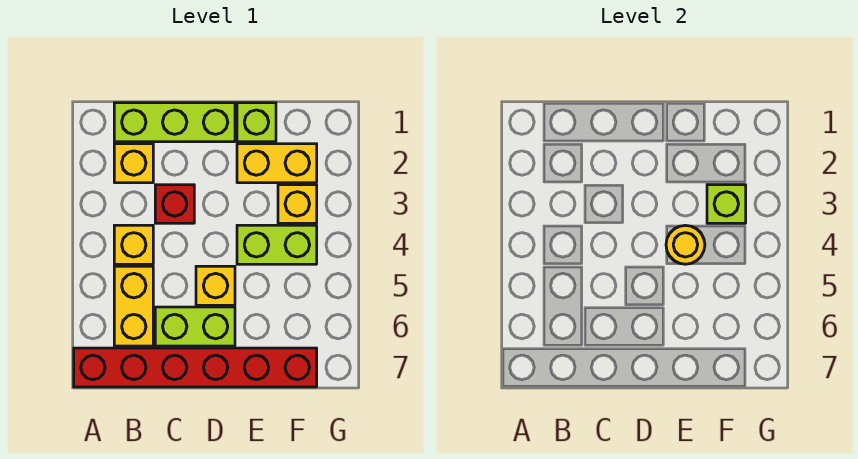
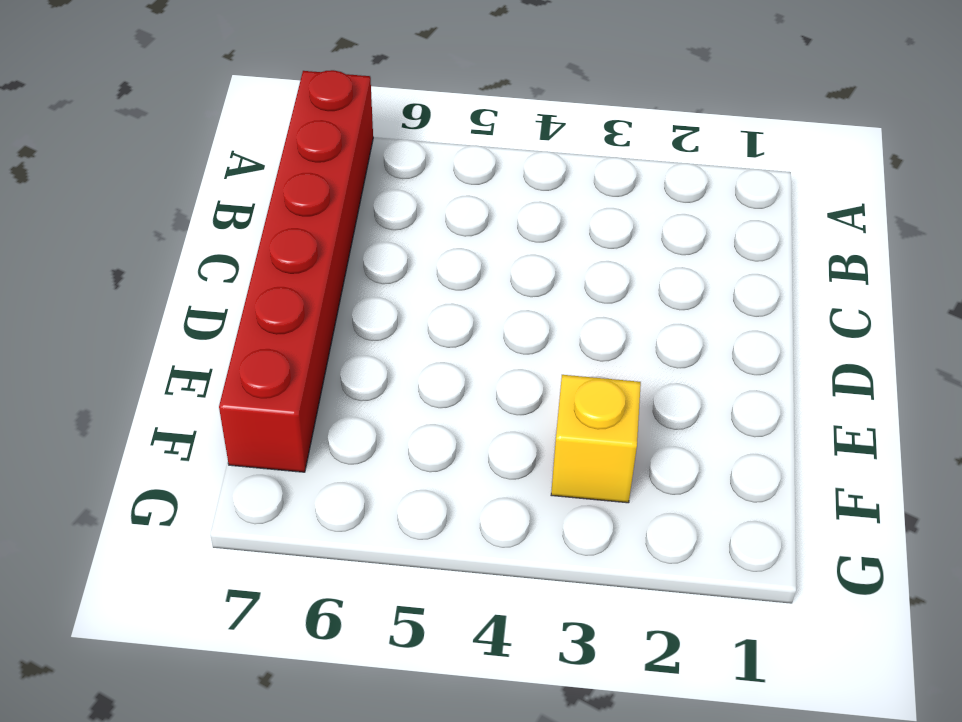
none -> lime brick B1:D1 level 1
none -> yellow brick B2 level 1
none -> yellow brick B4 level 1

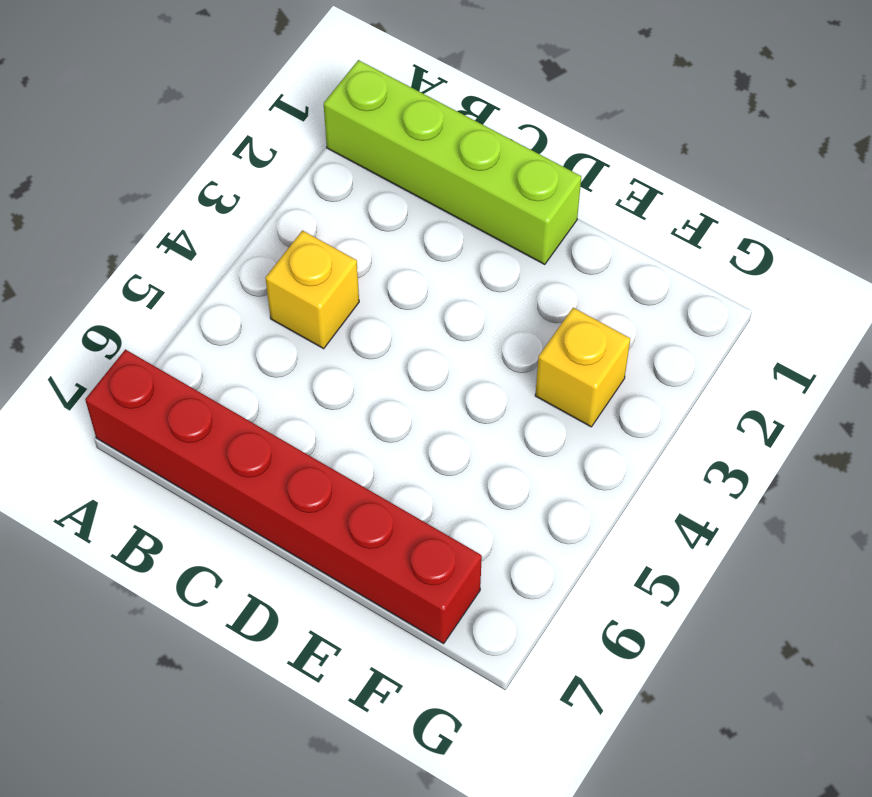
lime brick A1:D1 level 1 -> lime brick B1:D1 level 1
none -> yellow brick B2 level 1
none -> yellow brick B5:B6 level 1
none -> red brick C3 level 1

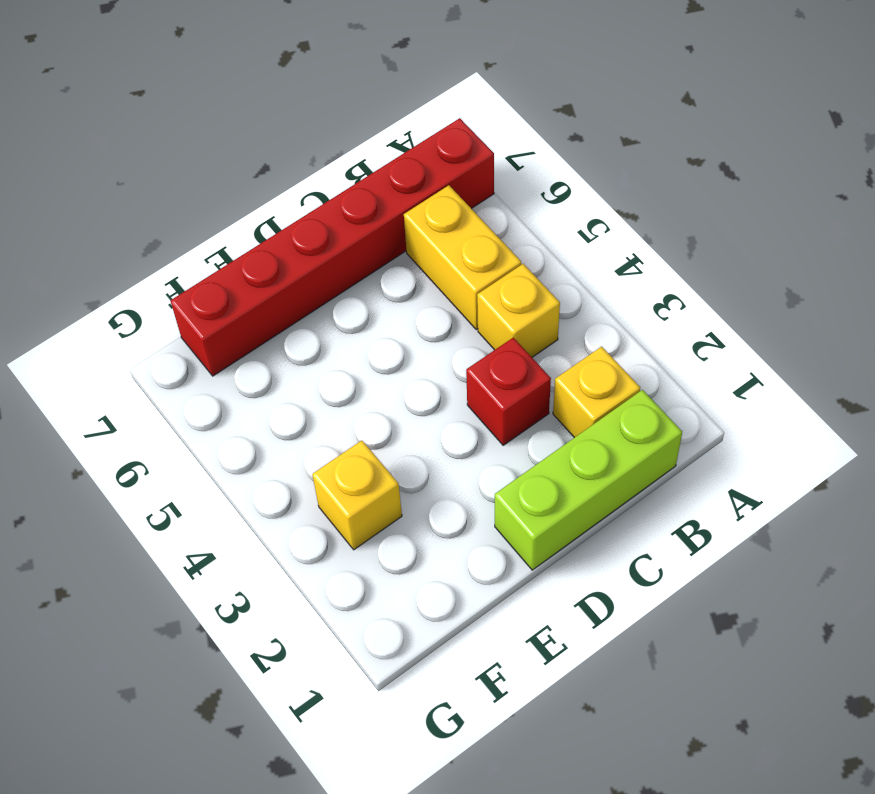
none -> lime brick C6:D6 level 1
none -> yellow brick D5 level 1
none -> lime brick E1 level 1

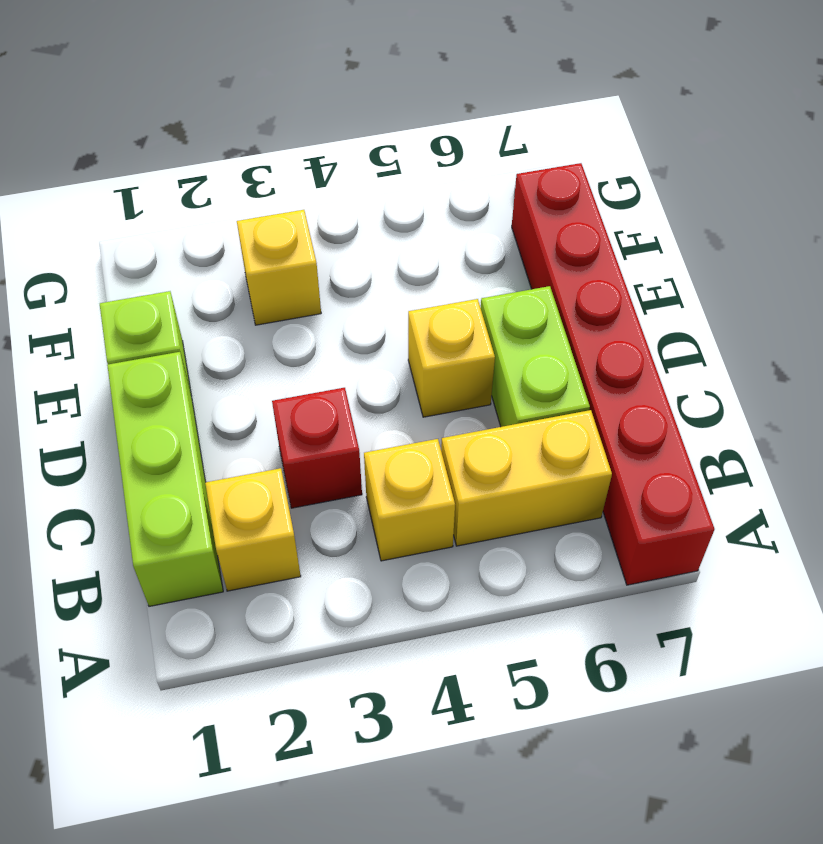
none -> yellow brick E2:F2 level 1
none -> lime brick E4:F4 level 1
none -> yellow round brick E4 level 2

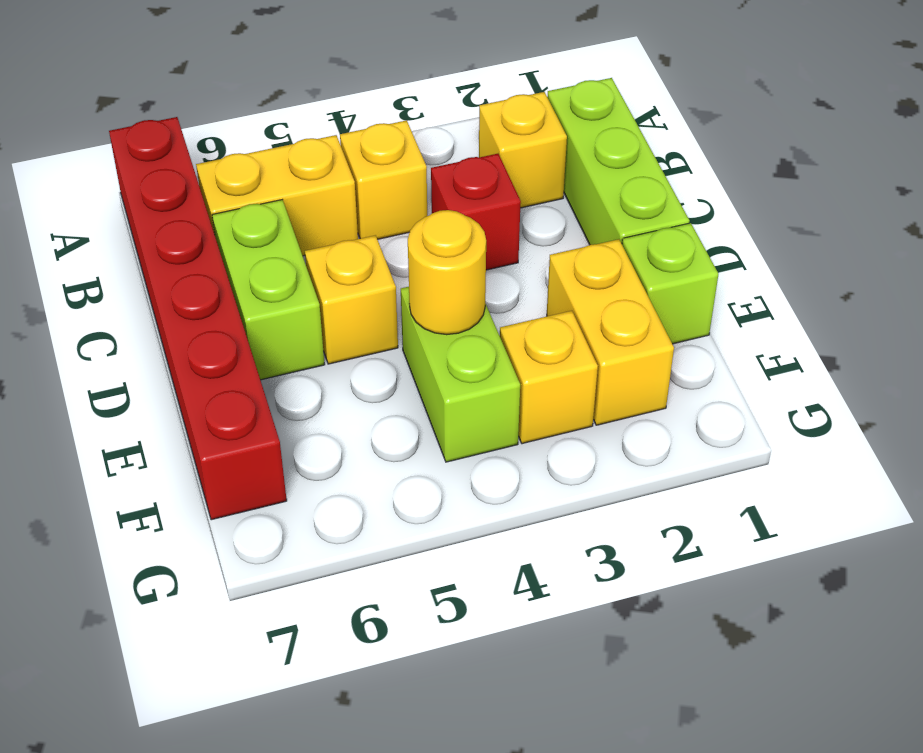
none -> lime brick F3 level 2

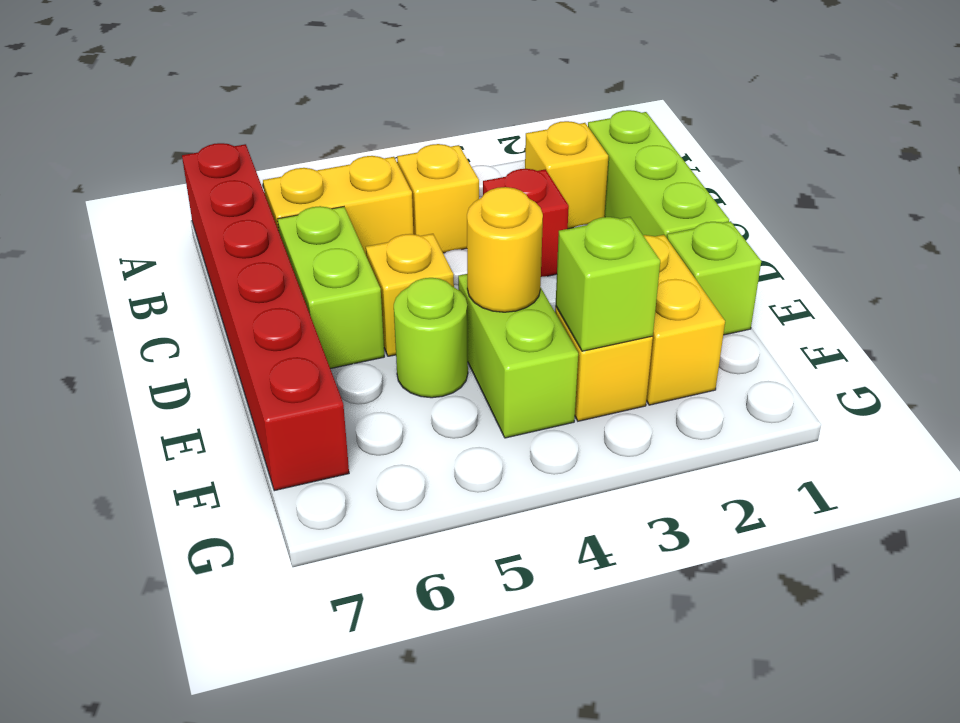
lime round brick E5 level 1 -> none

